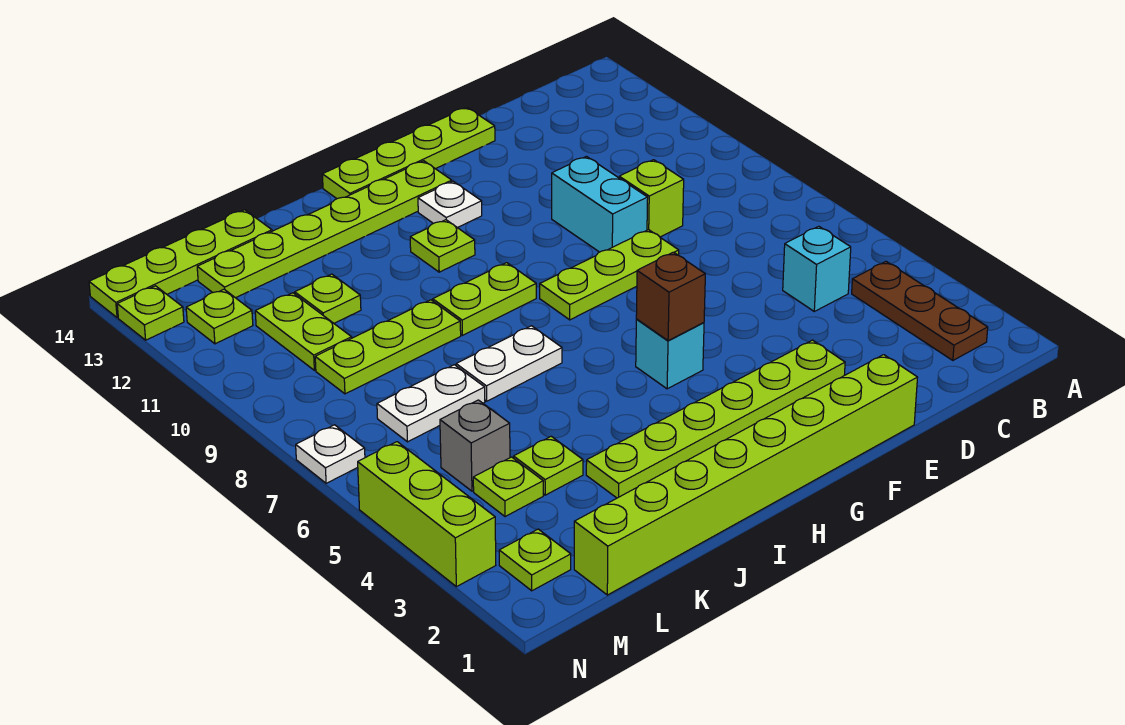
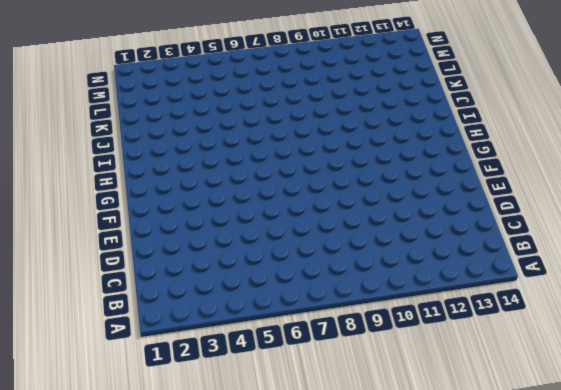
none -> brown plate B2:B4 level 1
none -> cyan brick C5 level 1
none -> lime brick D9 level 1

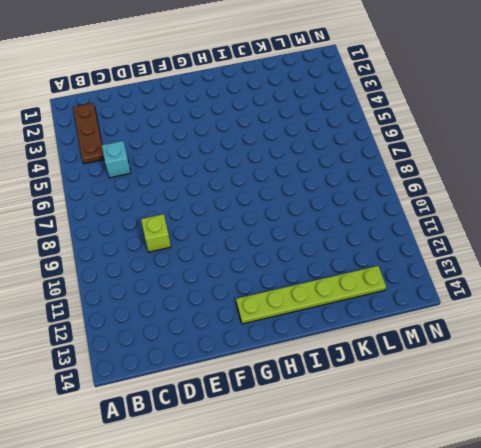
none -> lime brick E1:L1 level 1
none -> lime plate E3:J3 level 1
none -> lime plate E8:G8 level 1

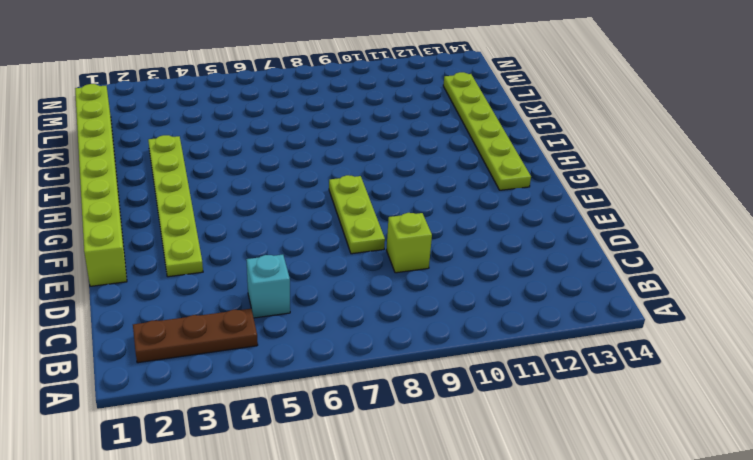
none -> cyan brick E9:E10 level 1
none -> lime plate E14:H14 level 1
none -> cyan brick G5 level 1

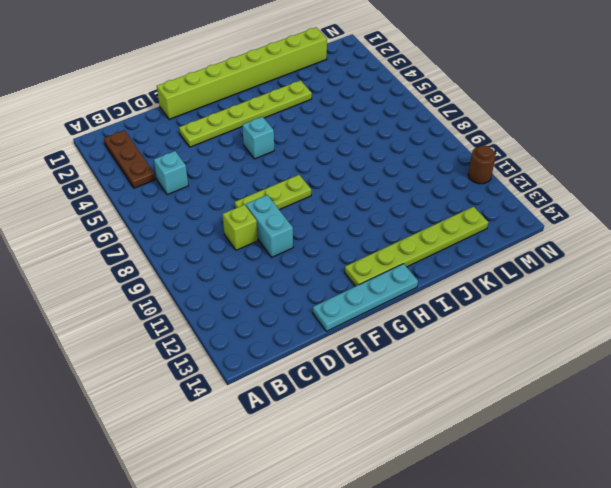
cyan plate E14:H14 level 1 -> lime plate E14:H14 level 1
brown round brick N11 level 1 -> none
none -> white plate G12 level 1
none -> lime plate H9:I9 level 1
none -> lime plate H11 level 1

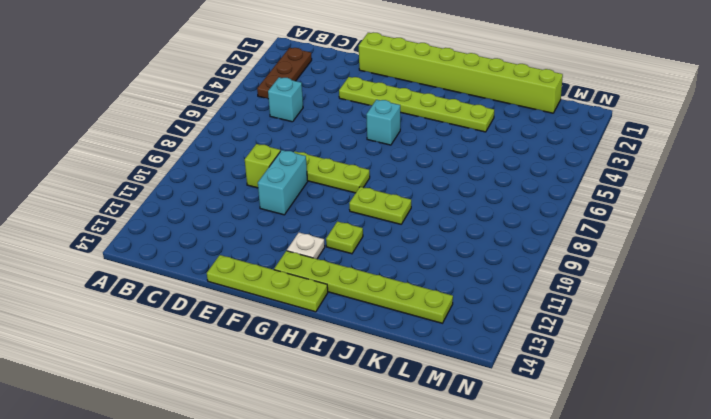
none -> white plate I7:J7 level 1
none -> lime plate J9:L9 level 1
none -> lime plate K4 level 1

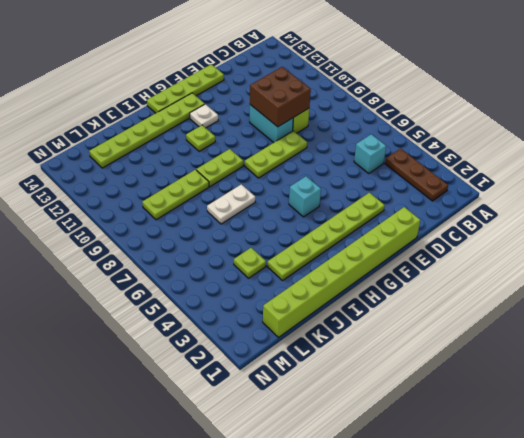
brown brick D9:E10 level 2 -> none
none -> white plate K7:L7 level 1
none -> lime plate K11 level 1
none -> lime plate K14:N14 level 1

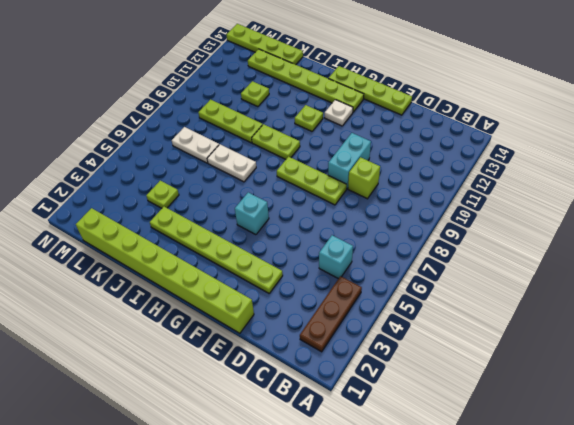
none -> lime plate L4 level 1
none -> grey brick L5 level 1
none -> lime plate L10:L11 level 1

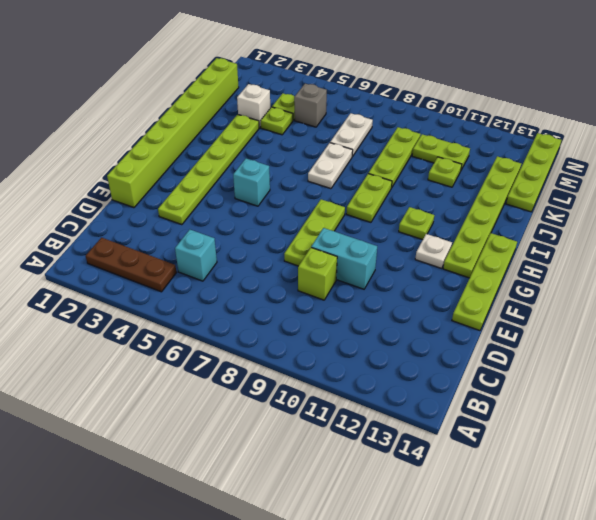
white brick K3 level 1 -> none
none -> lime plate M2 level 1
none -> lime plate M12 level 1
none -> lime brick N3:N5 level 1

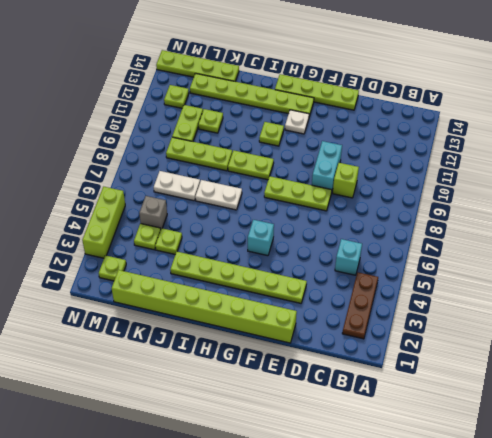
none -> white plate N7 level 1
none -> lime plate N13 level 1
none -> brown brick G5 level 2

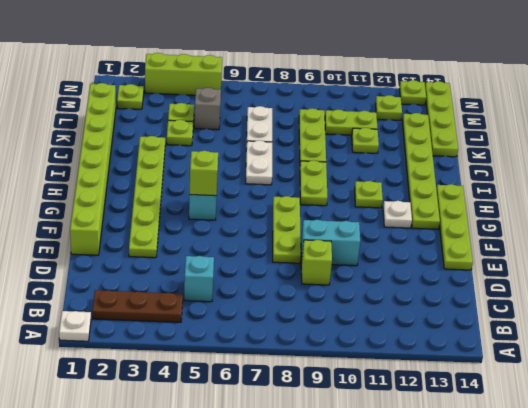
white plate A1 level 1 -> white plate N7 level 1
lime brick G5 level 2 -> brown brick G5 level 2

